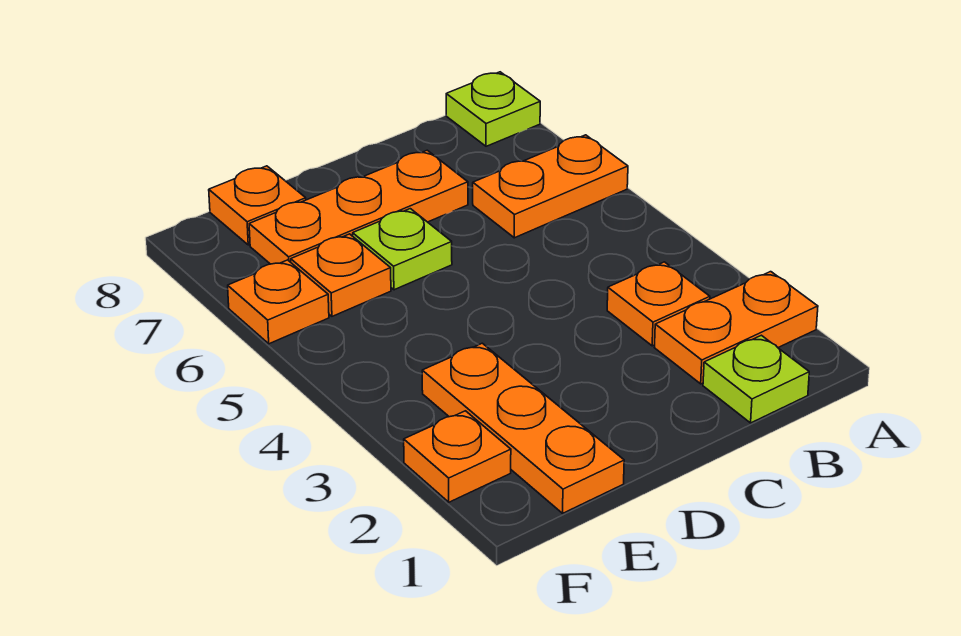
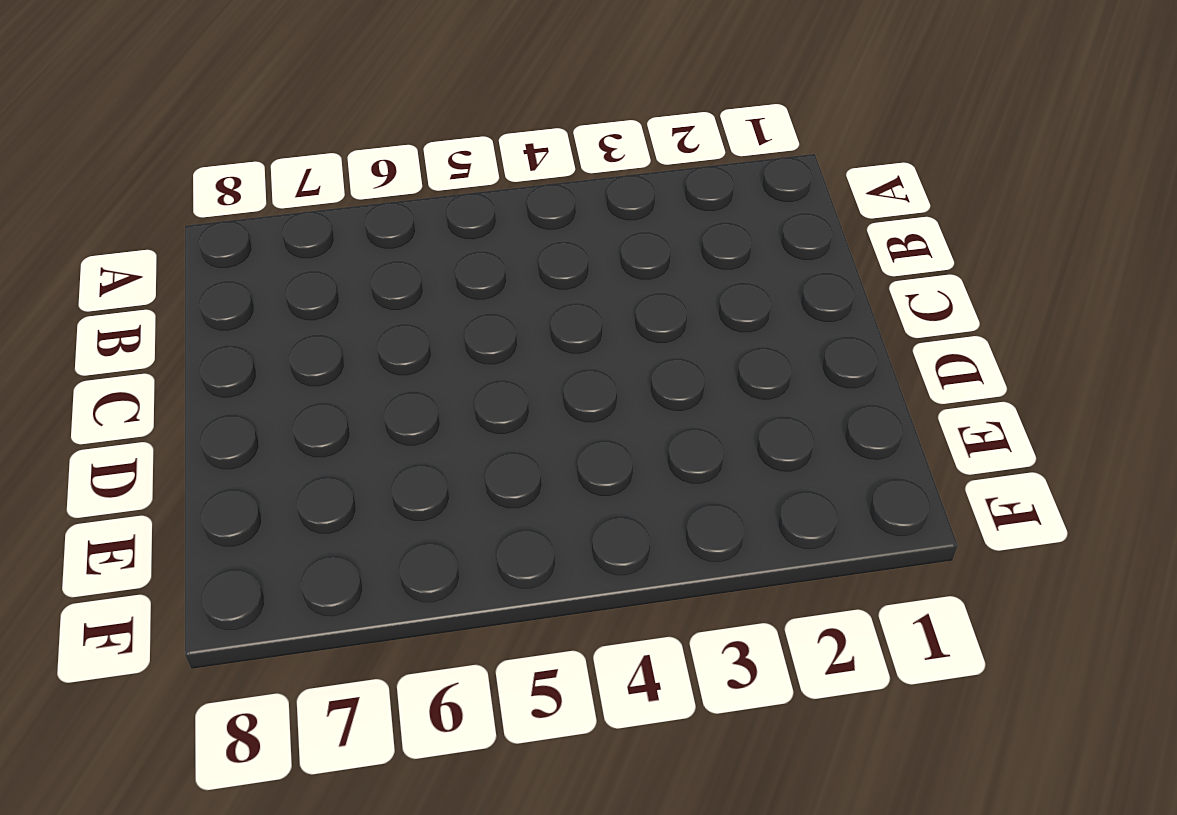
none -> orange plate A2:B2 level 1
none -> orange plate A6:B6 level 1
none -> lime plate A8 level 1

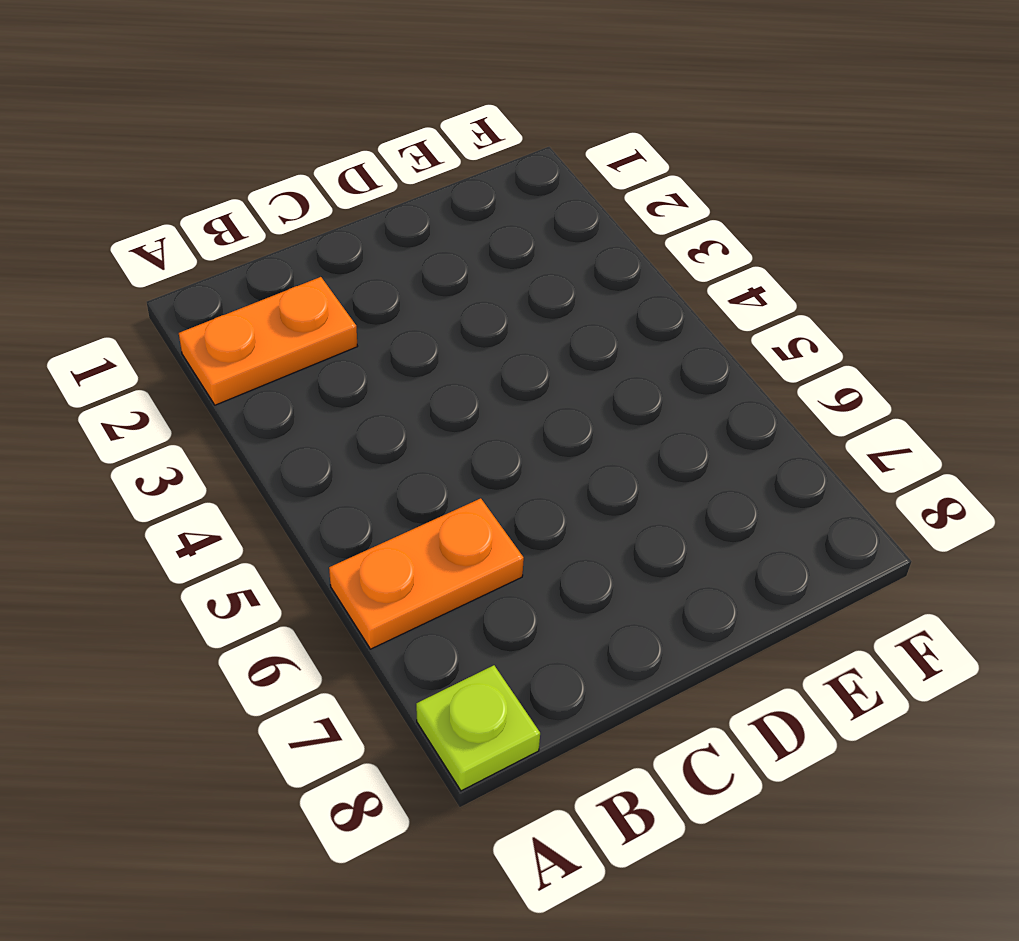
none -> lime plate B1 level 1
none -> orange plate B3 level 1
none -> orange plate C7:E7 level 1

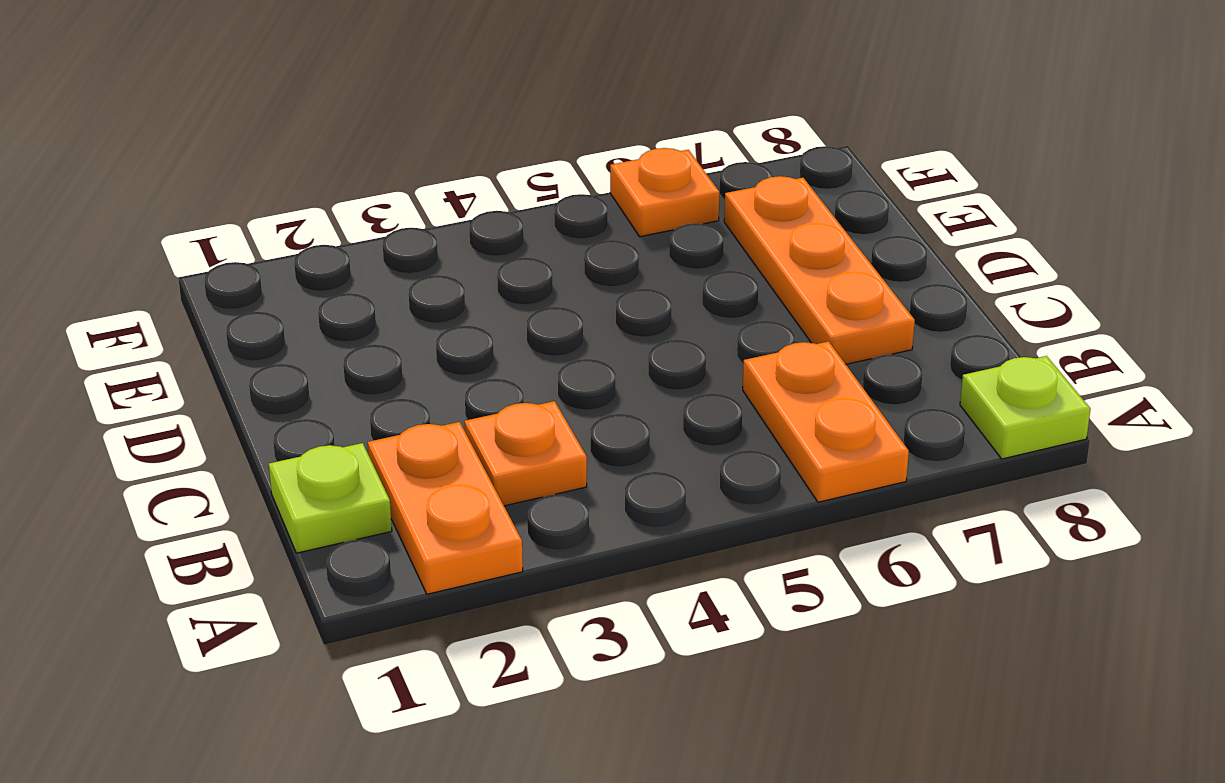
none -> lime plate D6 level 1
none -> orange plate E1:E3 level 1
none -> orange plate E6 level 1

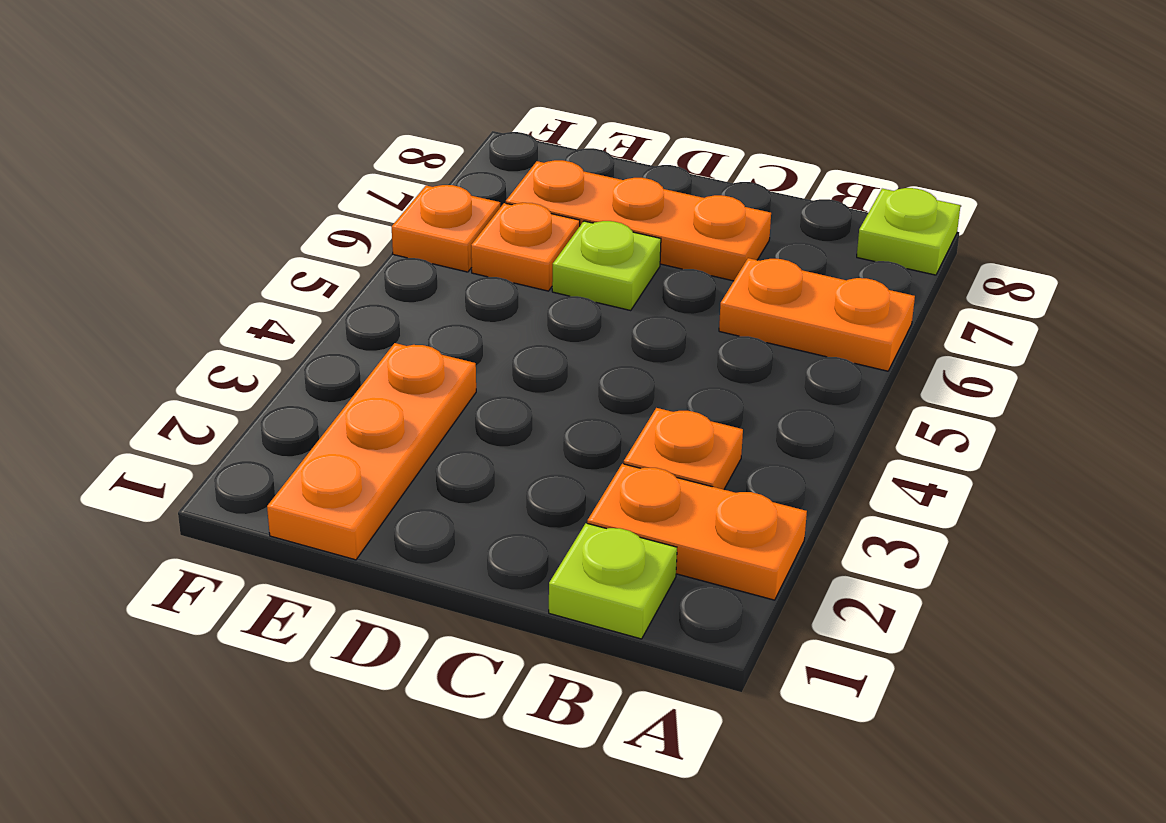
none -> orange plate E8 level 1
none -> orange plate F2 level 1

